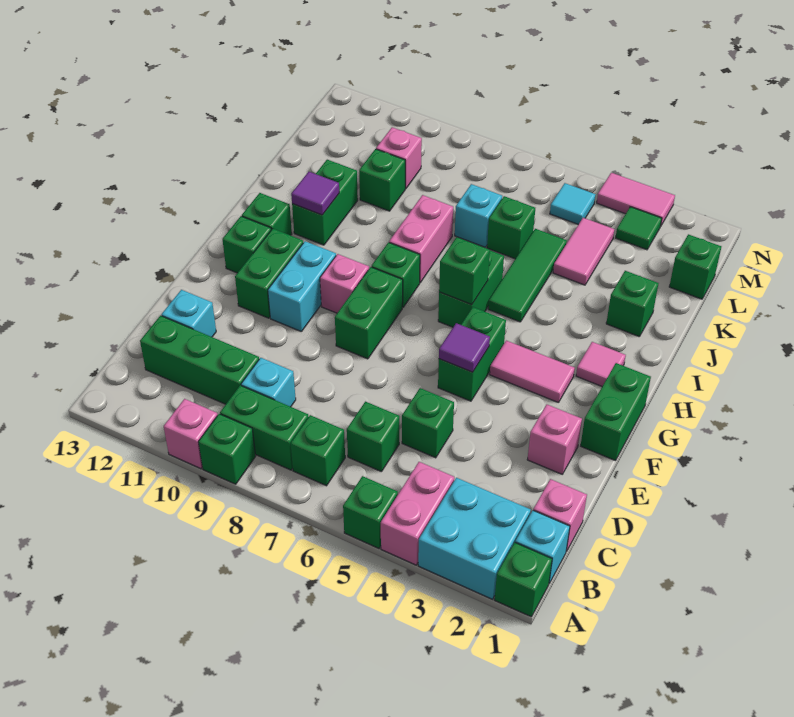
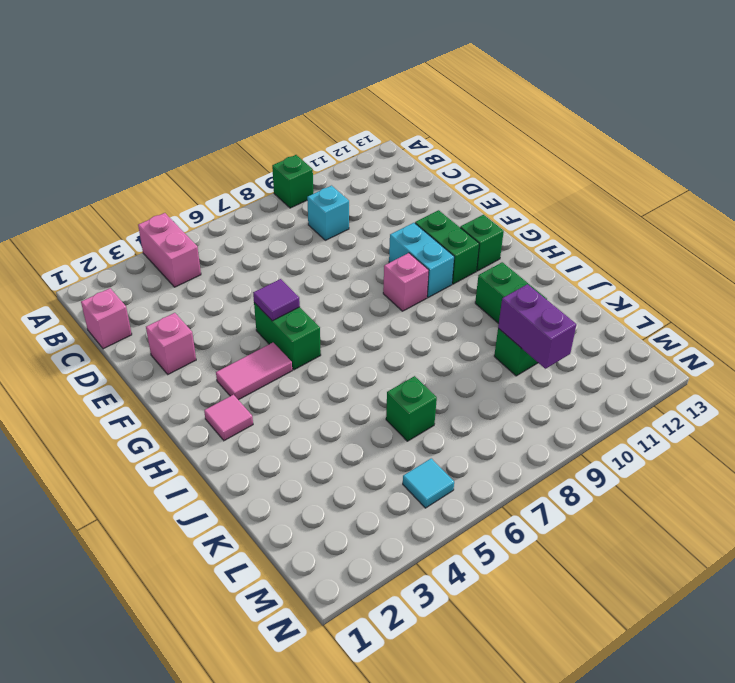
purple brick K10:L10 level 2 -> none
none -> green brick A1 level 1
none -> cyan brick A2:B3 level 1
none -> green brick A5 level 1
none -> pink brick A10 level 1

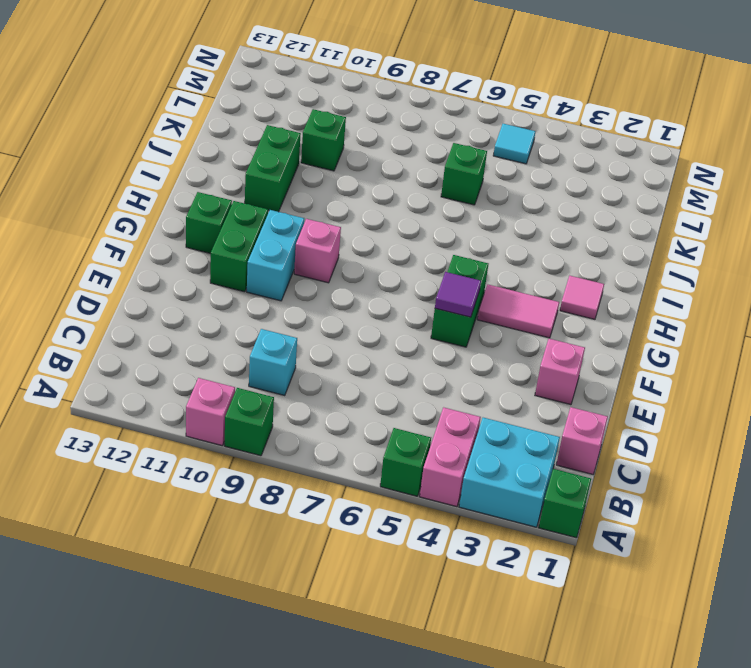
none -> cyan brick B1 level 1
none -> green brick B7 level 1
none -> green brick B8:B9 level 1
none -> green brick C6 level 1

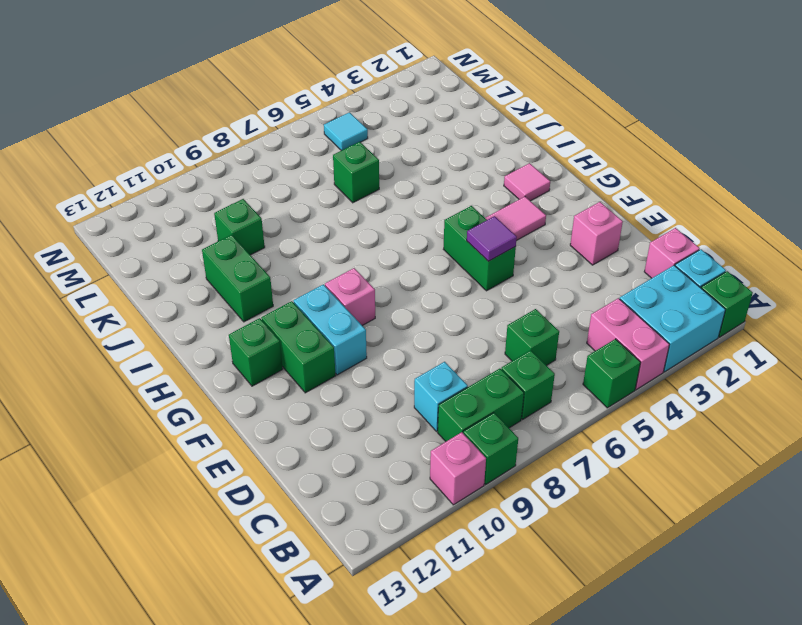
none -> green brick C10:C12 level 1
none -> green brick D5 level 1
none -> cyan brick D12 level 1
none -> green brick F1:G1 level 1

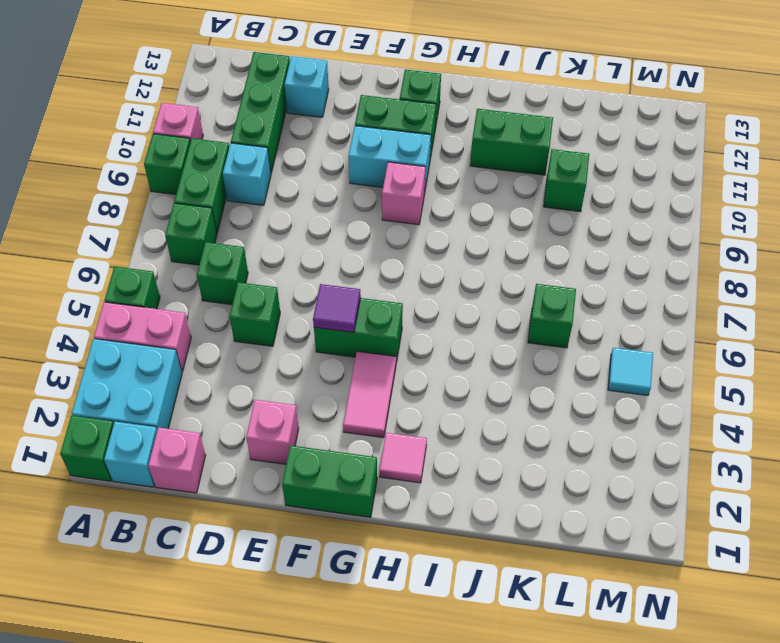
none -> green brick F8:G8 level 1
none -> green brick H6:I6 level 1
none -> green brick H8 level 1
none -> green brick H12 level 1

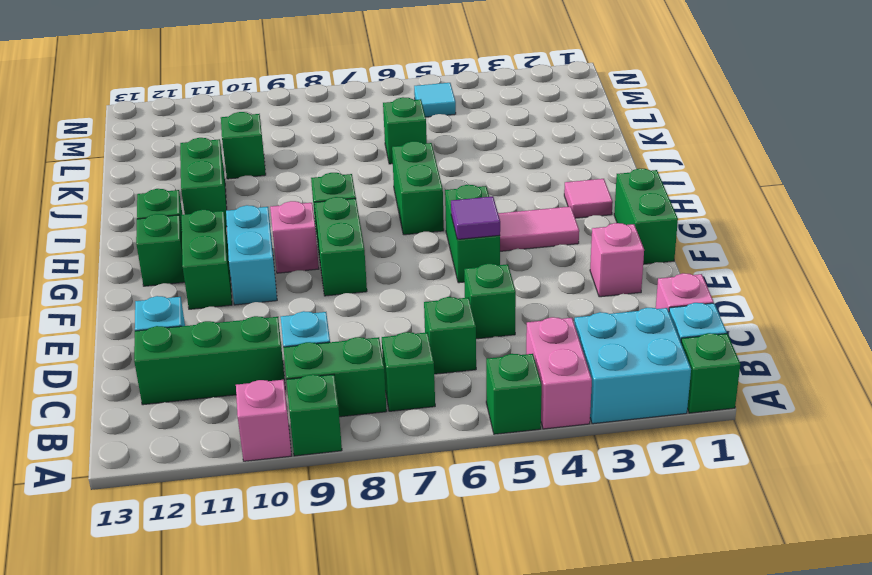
none -> green tile I5:K5 level 1
none -> pink brick I8:J8 level 1
none -> green brick J2 level 1
none -> pink tile K4:L4 level 1

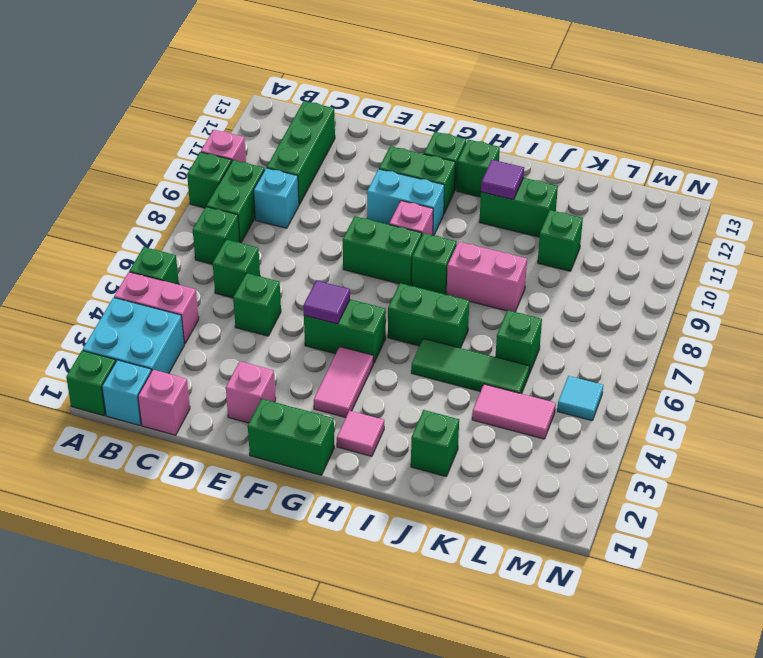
none -> cyan brick D12 level 1
none -> cyan brick K7 level 1
none -> green brick L1 level 1
none -> pink brick L10 level 1

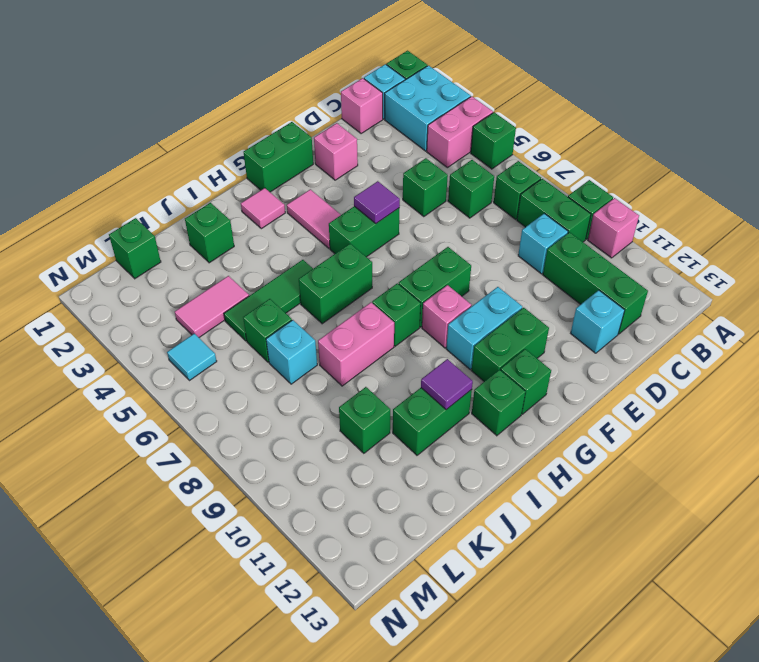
none -> pink brick L10 level 1
none -> green tile M3 level 1
none -> pink tile N3:N4 level 1
none -> green brick H6 level 2

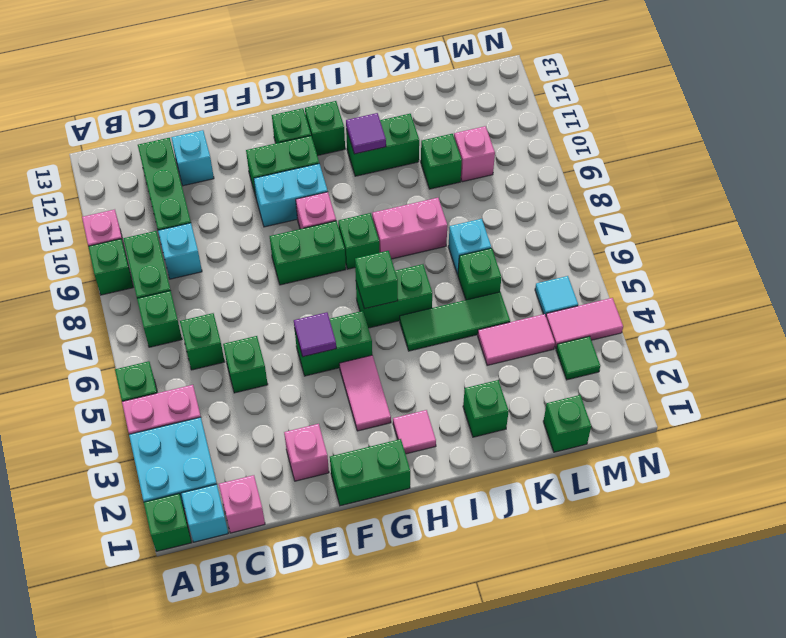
pink tile M4:N4 level 1 -> pink tile N3:N4 level 1

